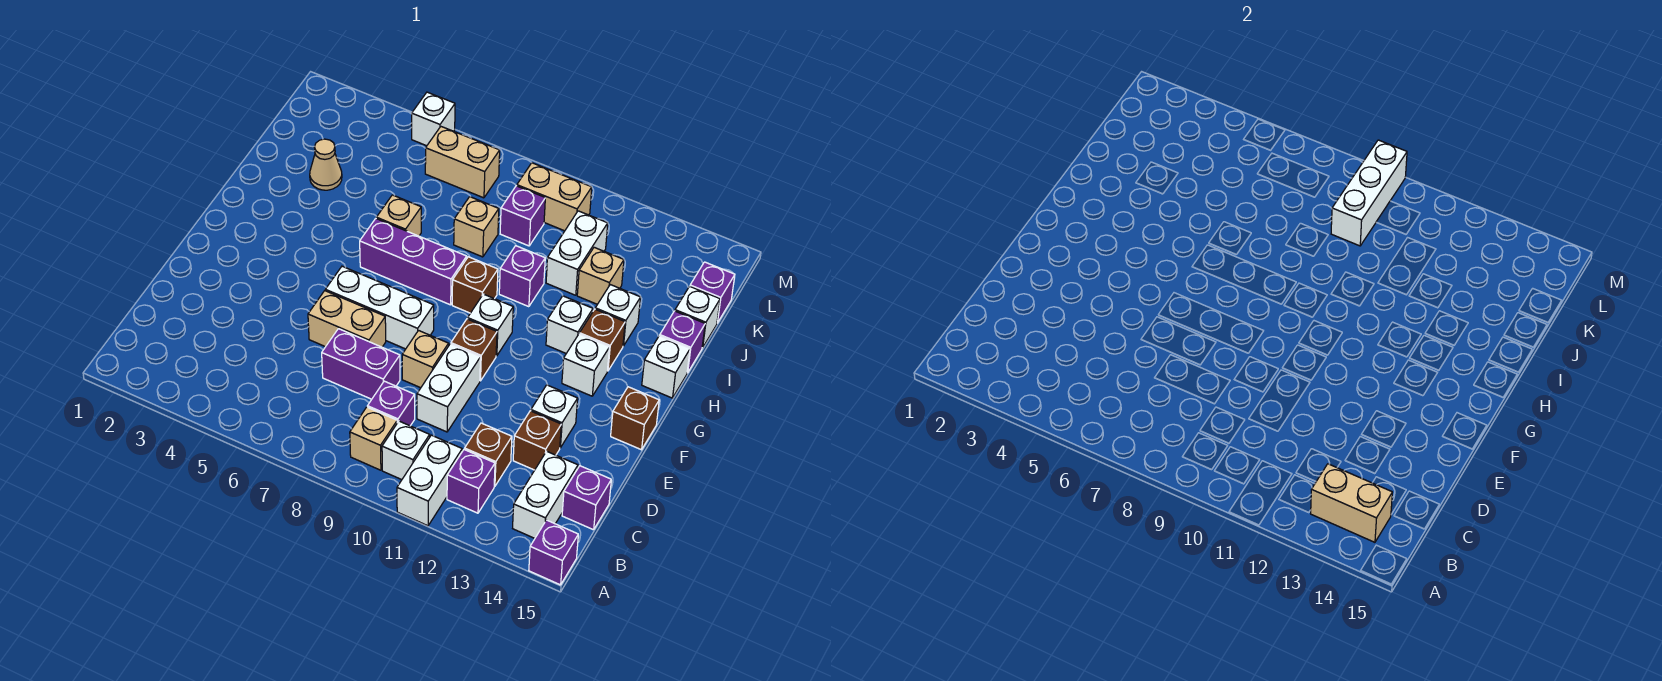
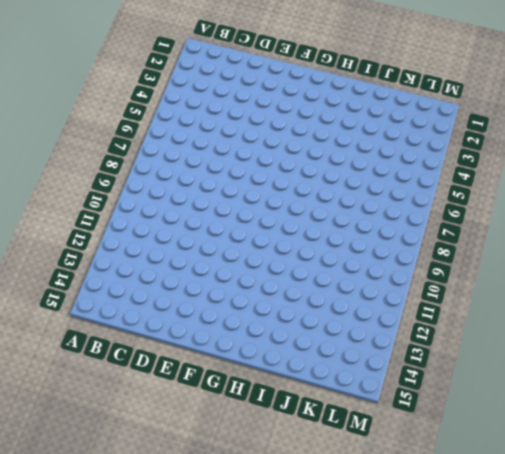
none -> white brick A11:B11 level 1
none -> purple brick A15 level 1
none -> tan brick B9 level 1
none -> white brick B10 level 1

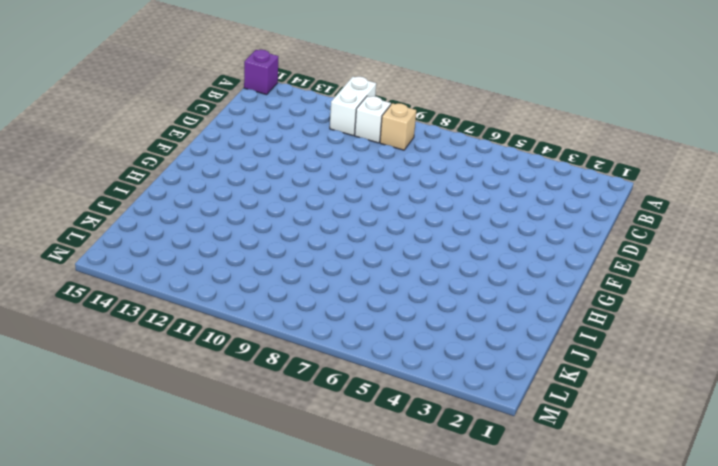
none -> purple brick B12 level 1
none -> white brick B14:C14 level 1
none -> purple brick C9 level 1
none -> brown brick C12 level 1

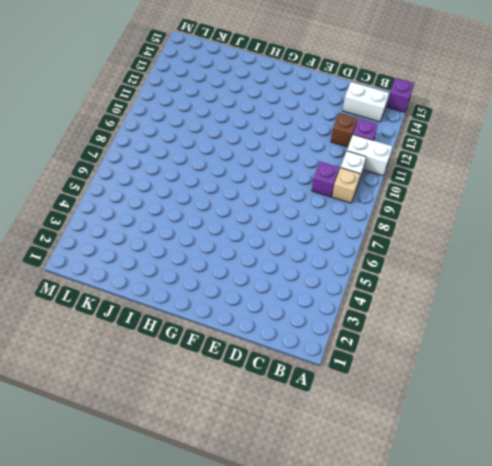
none -> purple brick C15 level 1
none -> purple brick D7:D8 level 1
none -> white brick D10:E10 level 1
none -> brown brick D13 level 1

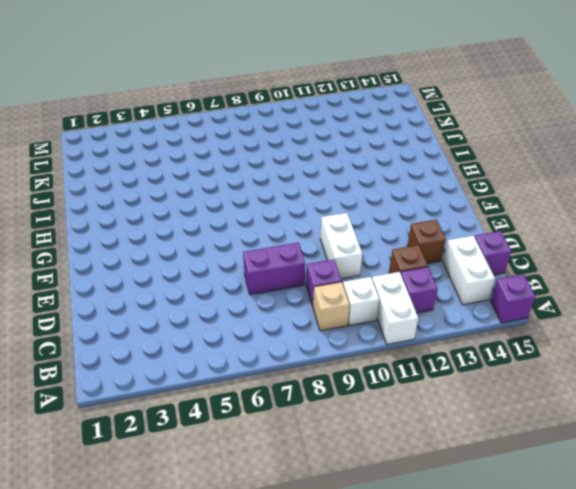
none -> tan brick E6:E7 level 1
none -> tan brick E9 level 1
none -> white brick E13 level 1
none -> white brick F6:F8 level 1

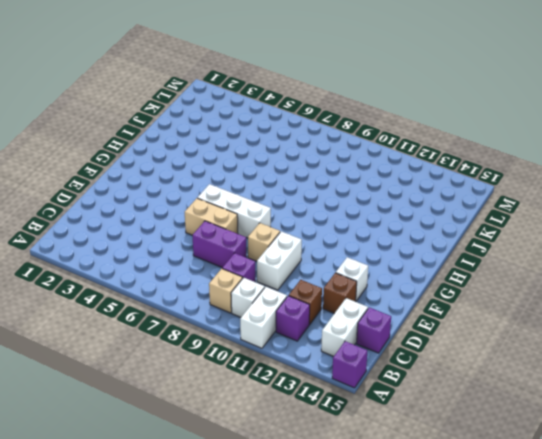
none -> brown brick F10 level 1
none -> brown brick F15 level 1
none -> white brick G10 level 1
none -> white brick G13 level 1

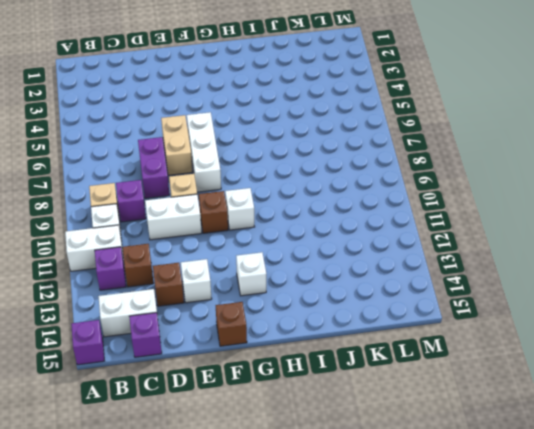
none -> purple brick H6:H8 level 1
none -> brown brick H9 level 1
none -> white brick H12 level 1
none -> brown brick H13 level 1

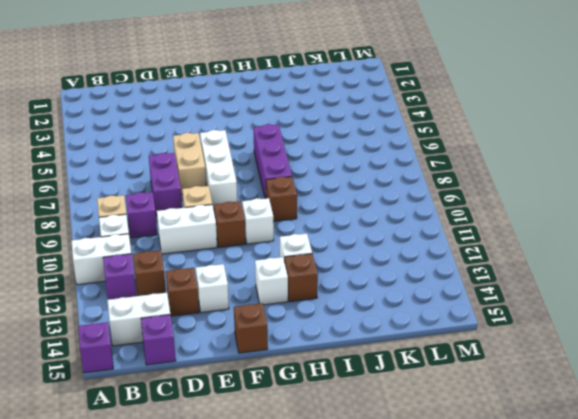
none -> white brick H15 level 1
none -> tan brick I6 level 1
none -> purple brick I10 level 1
none -> white brick I13 level 1

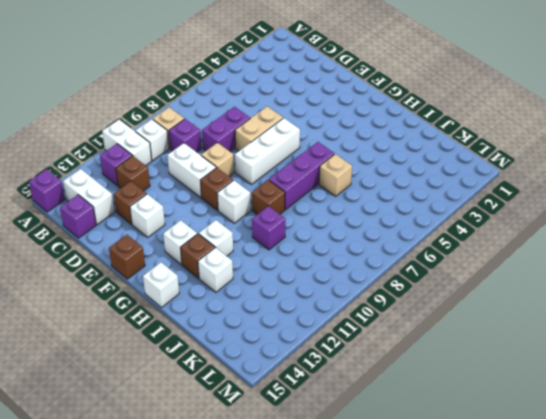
none -> purple brick I15 level 1
none -> tan cone J3 level 1
none -> tan brick J8 level 1
none -> white brick J11:K11 level 1

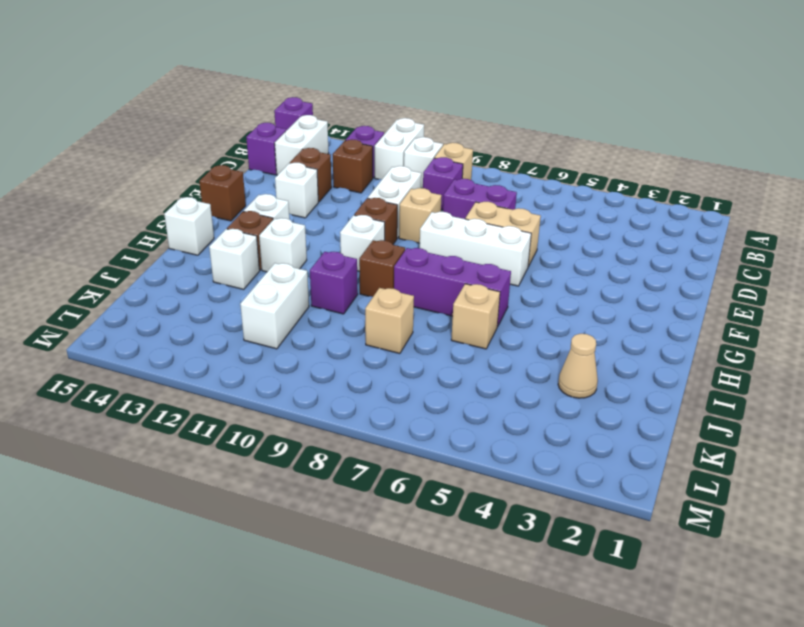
none -> purple brick I15 level 1
none -> tan brick J12 level 1
none -> white brick J15 level 1
none -> purple brick K9 level 1

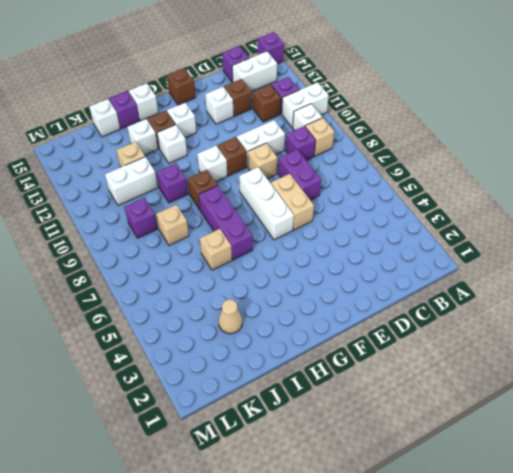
none -> purple brick K15 level 1
none -> tan brick L6:L7 level 1
none -> tan brick L9:L10 level 1
none -> white brick M5 level 1

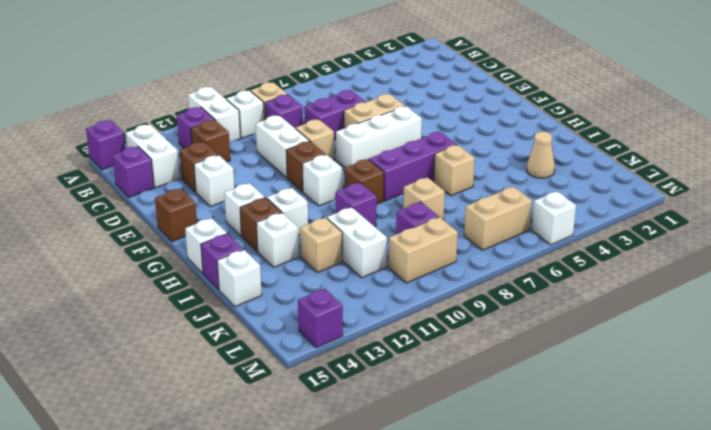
purple brick M14 level 1 -> purple brick K15 level 1
none -> tan brick B13:B14 level 2
none -> white brick K9:M9 level 2

